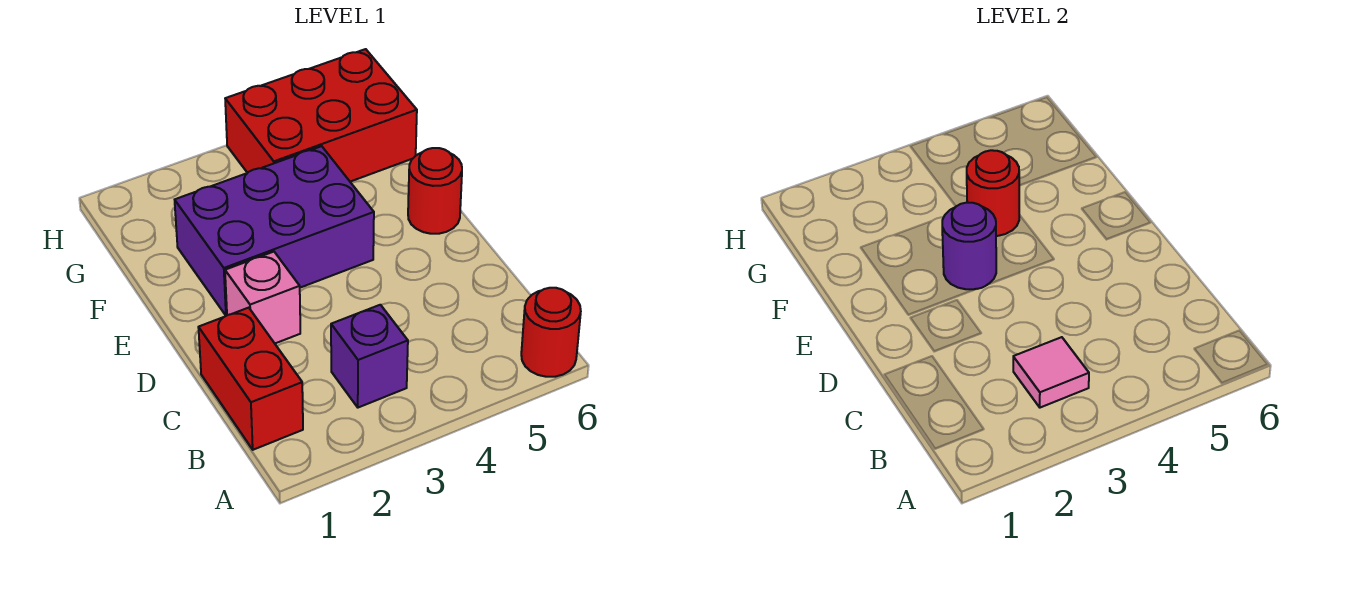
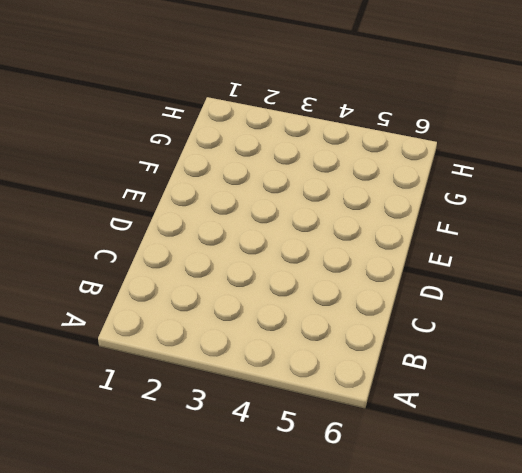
none -> red round brick A6 level 1
none -> red brick B1:C1 level 1

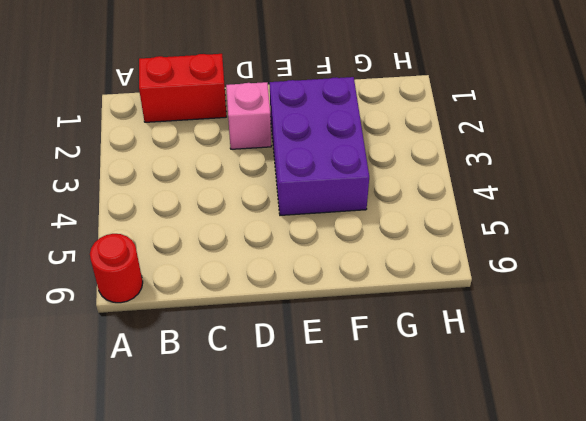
none -> purple brick B3 level 1
none -> red round brick E6 level 1

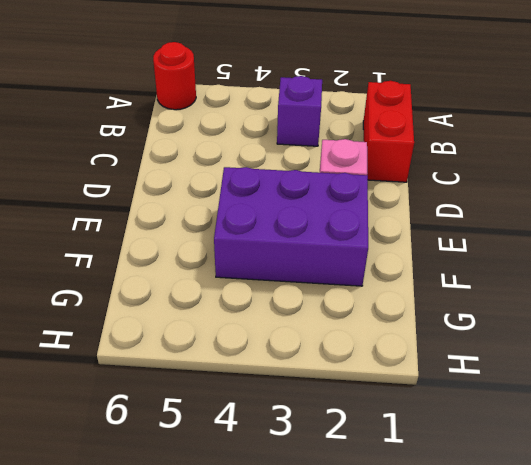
none -> red round brick E6 level 1
none -> red brick G4:H6 level 1

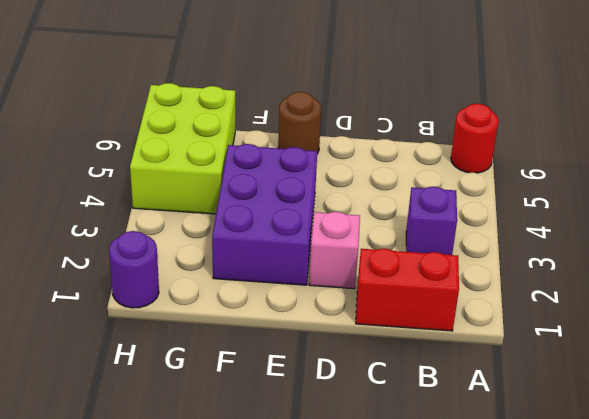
brown round brick E6 level 1 -> red round brick E6 level 1
lime brick G4:H6 level 1 -> red brick G4:H6 level 1
purple round brick H1 level 1 -> purple round brick E3 level 2
none -> pink tile B3 level 2
none -> red round brick F4 level 2

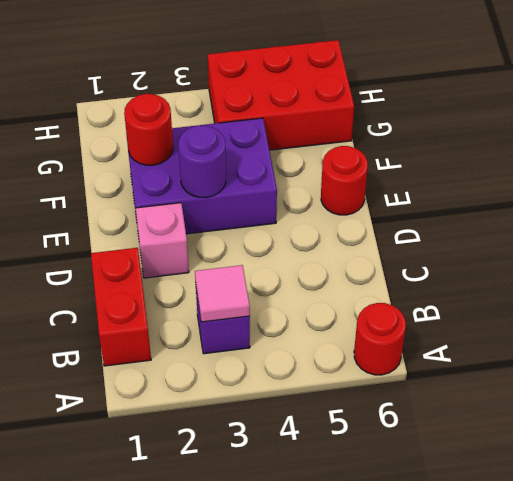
red round brick F2 level 2 -> red round brick F4 level 2

